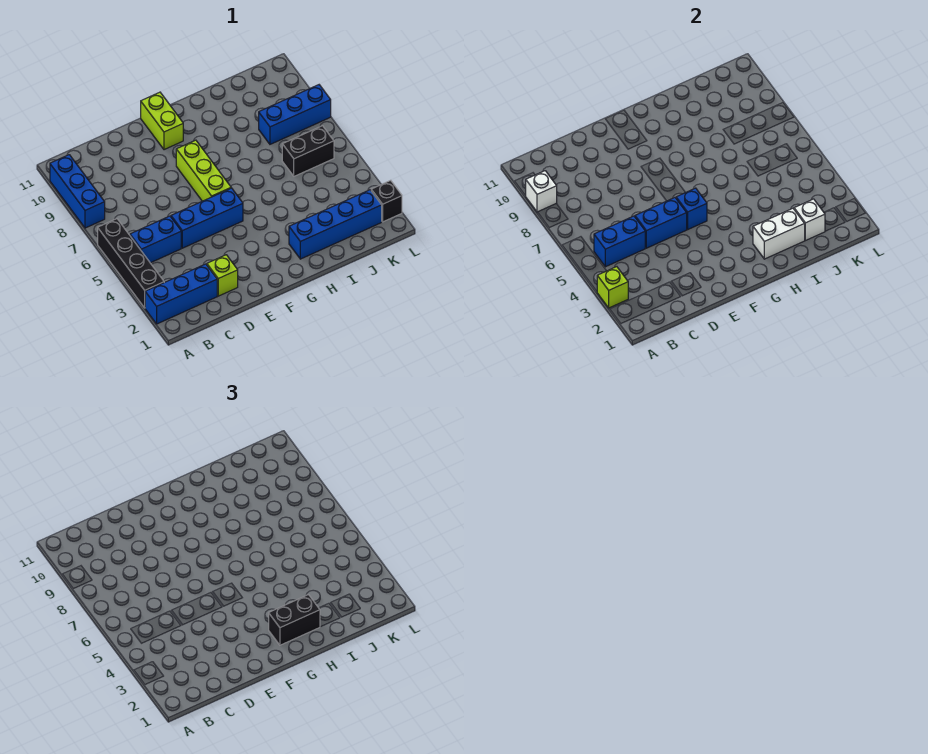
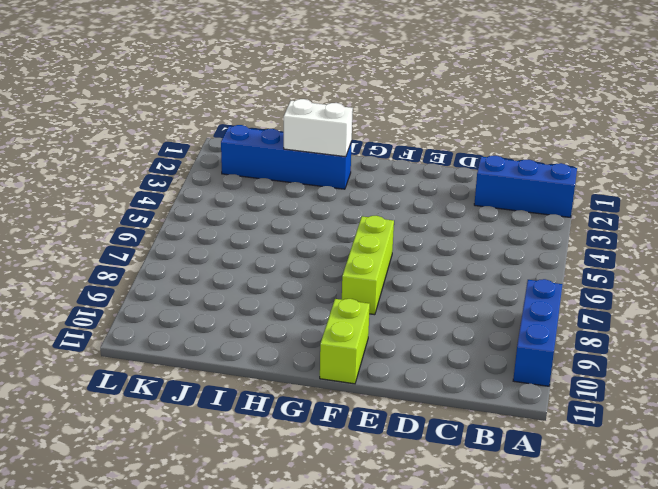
none -> black brick A3:A6 level 1
none -> blue brick B5:C5 level 1
none -> lime brick D2 level 1

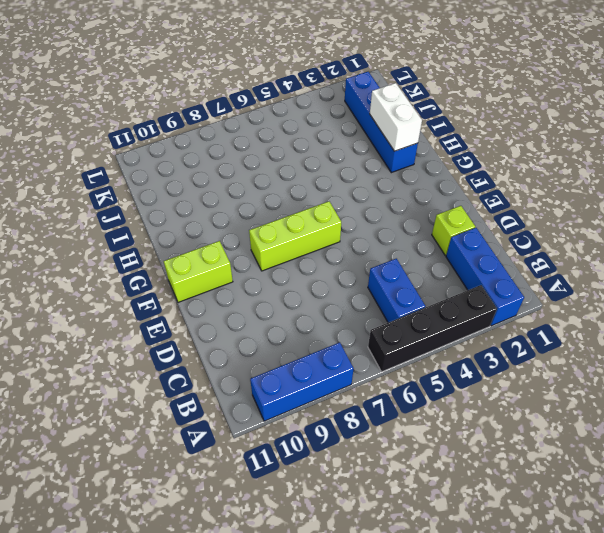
none -> blue brick D5:F5 level 1
none -> black brick J6:K6 level 1
none -> blue brick J8:L8 level 1

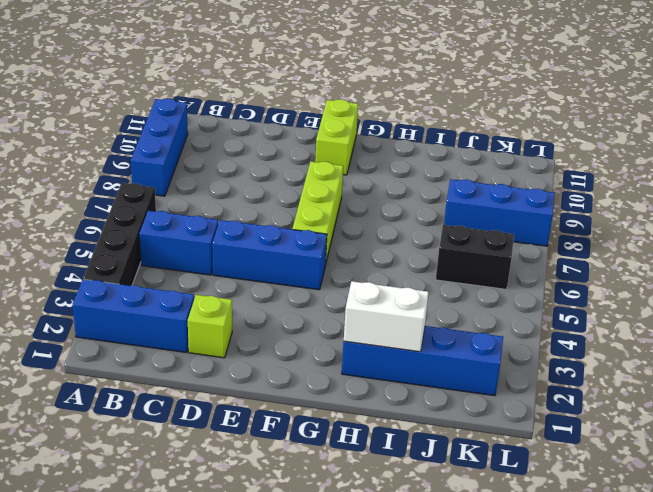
none -> black brick L2 level 1
none -> lime brick A3 level 2
none -> white brick A9 level 2

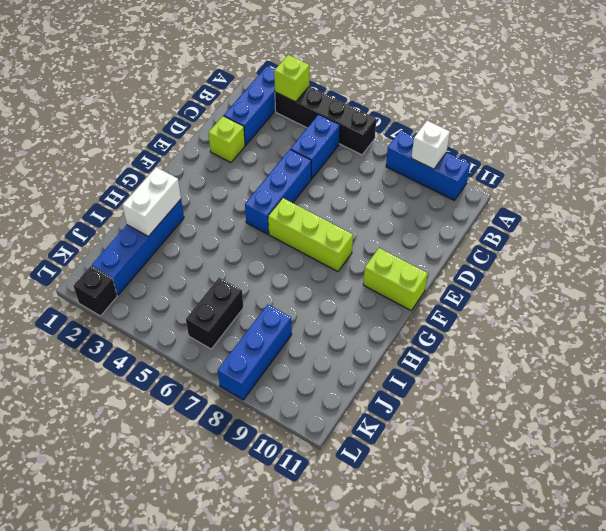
none -> blue brick B5:C5 level 2
none -> blue brick D5:E5 level 2
none -> blue brick F5 level 2

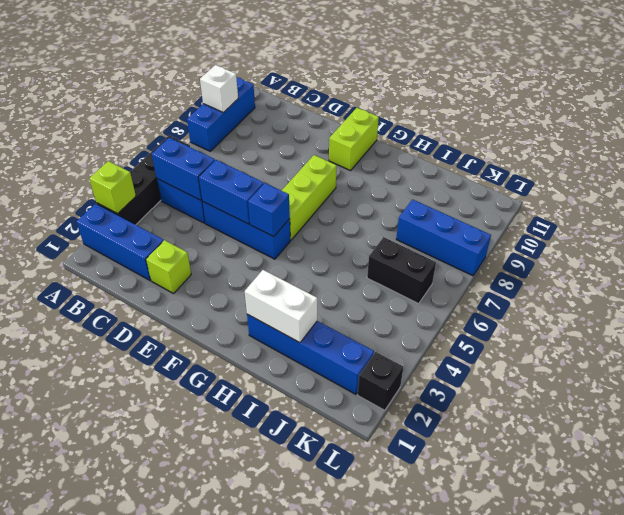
none -> white brick J2 level 2
none -> black brick G2:H2 level 3

